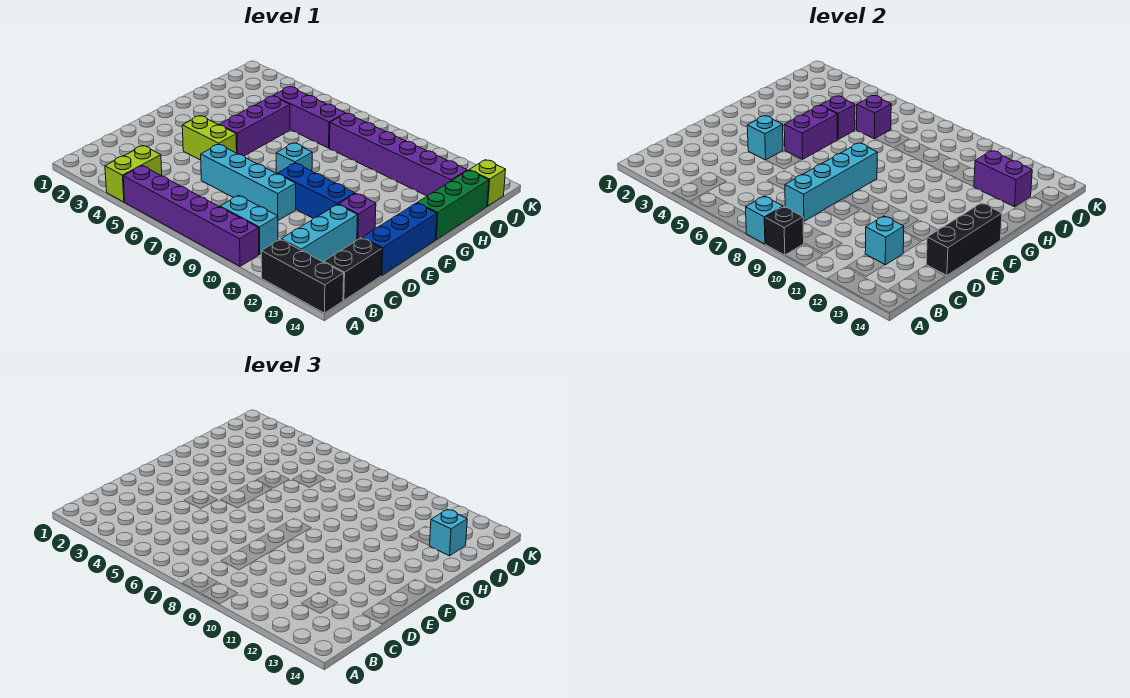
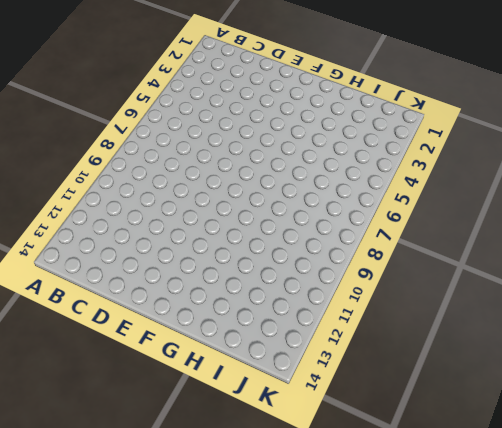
none -> lime brick A4:B4 level 1
none -> purple brick A5:A10 level 1
none -> black brick A12:A14 level 1

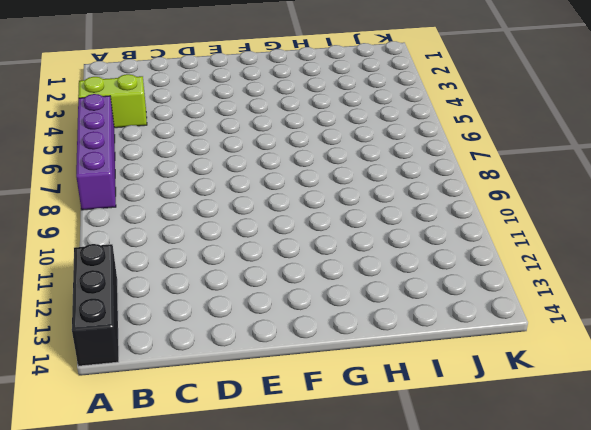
purple brick A5:A8 level 1 -> purple brick A5:A10 level 1
none -> cyan brick B9:B10 level 1
none -> cyan brick B12:D12 level 1
none -> black brick B14:C14 level 1

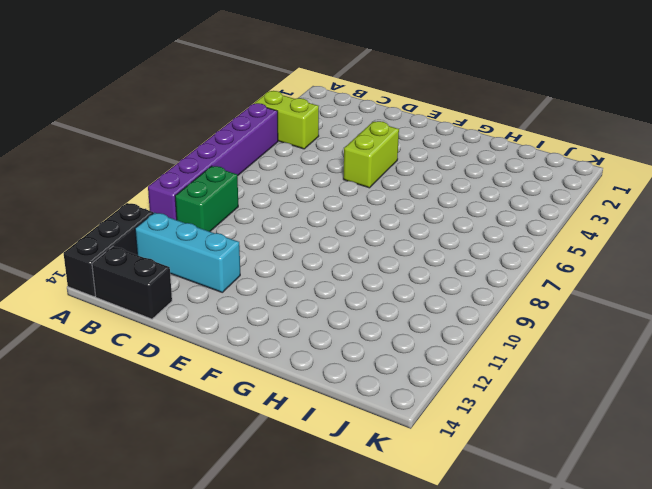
green brick B9:B10 level 1 -> cyan brick B9:B10 level 1
none -> cyan brick D6:D9 level 1
none -> blue brick D14:F14 level 1
none -> blue brick E9:E11 level 1

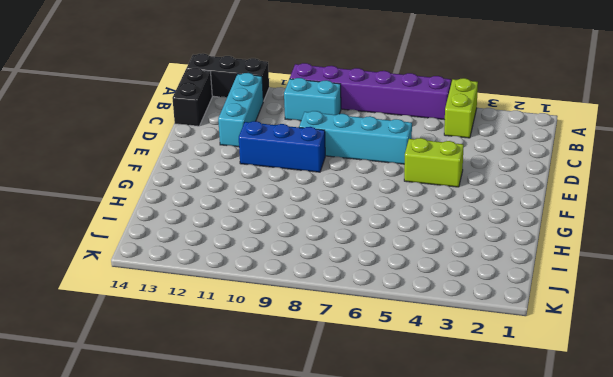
none -> blue brick D14:F14 level 1
none -> purple brick E12 level 1
none -> purple brick F5:H5 level 1

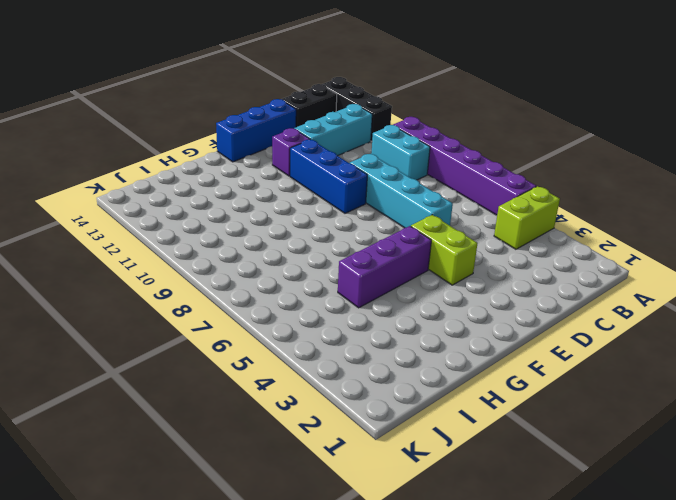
none -> cyan brick F8 level 1
none -> green brick G14:I14 level 1
none -> purple brick I5:I7 level 1

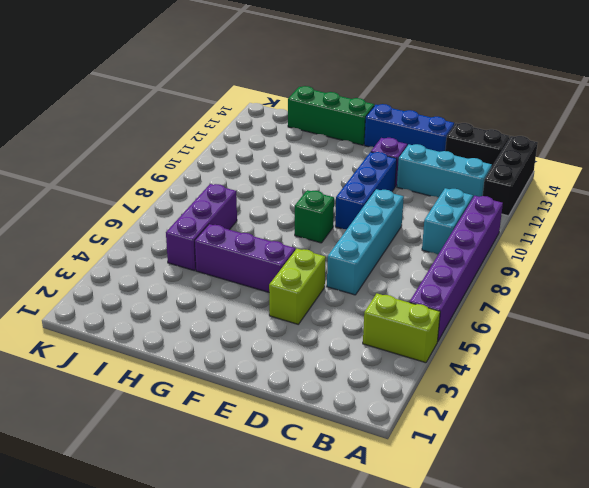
green brick F8 level 1 -> cyan brick F8 level 1
none -> purple brick I8:I13 level 1
none -> lime brick J14 level 1
none -> cyan brick A8 level 2

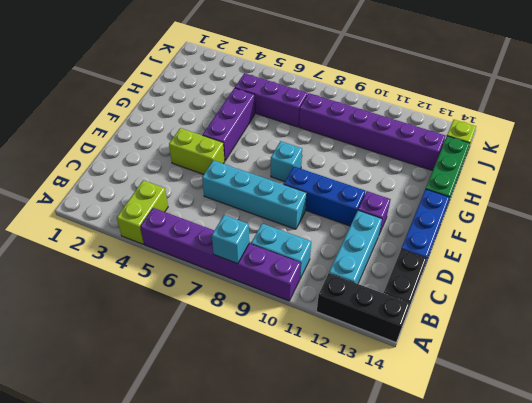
none -> black brick A9 level 2
none -> cyan brick C8:F8 level 2
none -> cyan brick C12 level 2

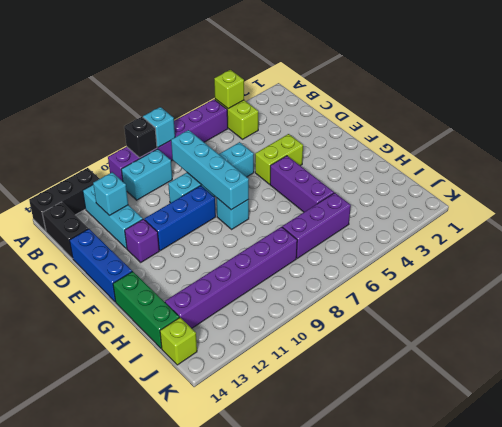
lime brick A4 level 2 -> none
none -> black brick D14:F14 level 2
none -> cyan brick E4 level 2
none -> purple brick F5:G5 level 2

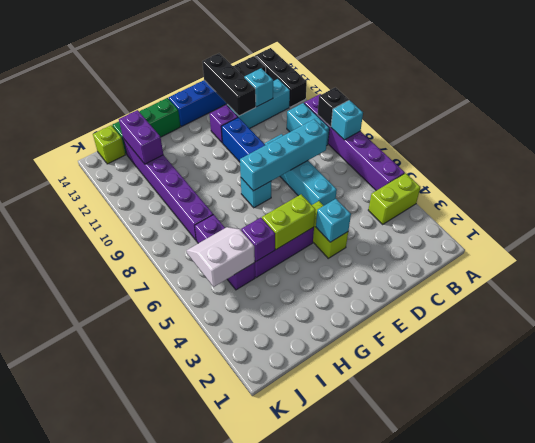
black brick D12:D14 level 2 -> black brick D14:F14 level 2
lime brick F5:G5 level 2 -> purple brick F5:G5 level 2
white slope I5:J6 level 2 top 5 -> purple brick I6 level 2
none -> cyan brick I13 level 3

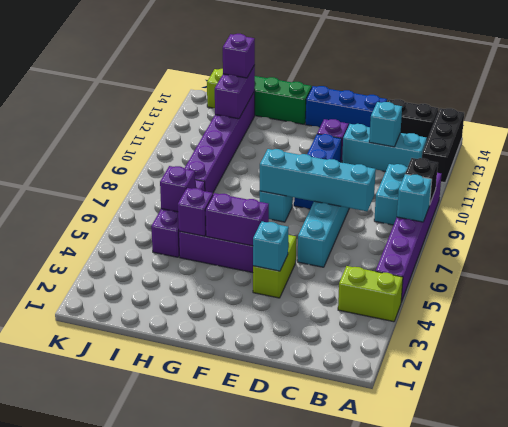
purple brick I13 level 3 -> cyan brick I13 level 3
none -> black brick D14:F14 level 2

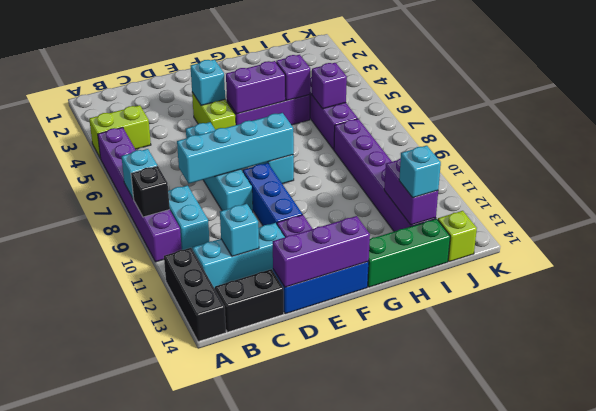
purple brick D14:F14 level 2 -> black brick D14:F14 level 2

